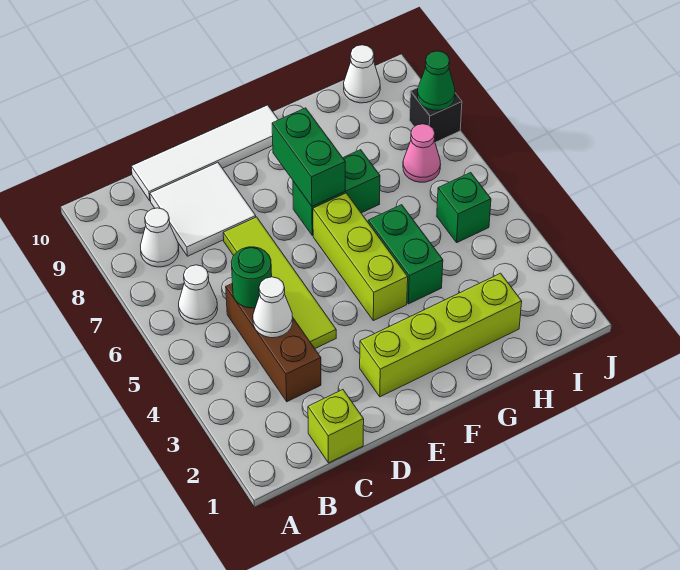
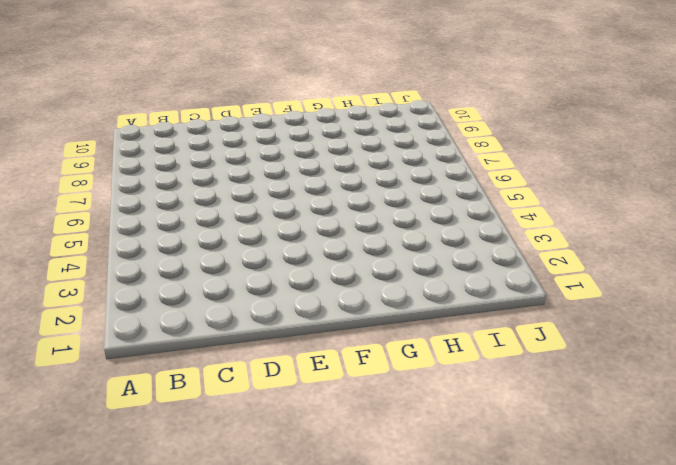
none -> white cone B6 level 1
none -> white cone B8 level 1
none -> lime brick C1 level 1

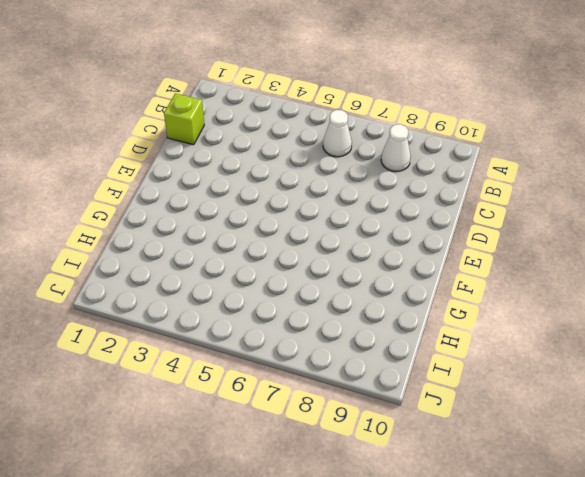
none -> brown brick C3:C5 level 1
none -> white tile C8:D9 level 1
none -> white tile C10:F10 level 1

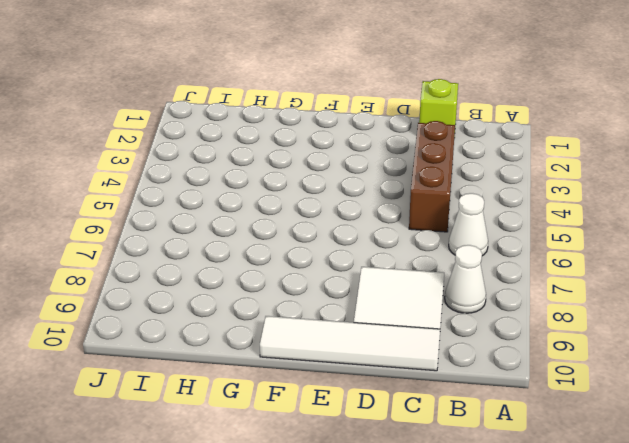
none -> lime tile D4:D7 level 1
none -> lime brick E2:H2 level 1
none -> lime brick F4:F6 level 1

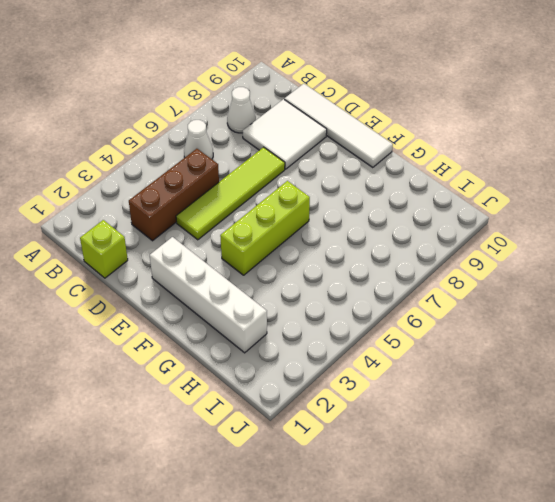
white brick E2:H2 level 1 -> lime brick E2:H2 level 1
none -> green brick F7:G7 level 1
none -> green brick G4:G5 level 1
none -> green brick I5 level 1

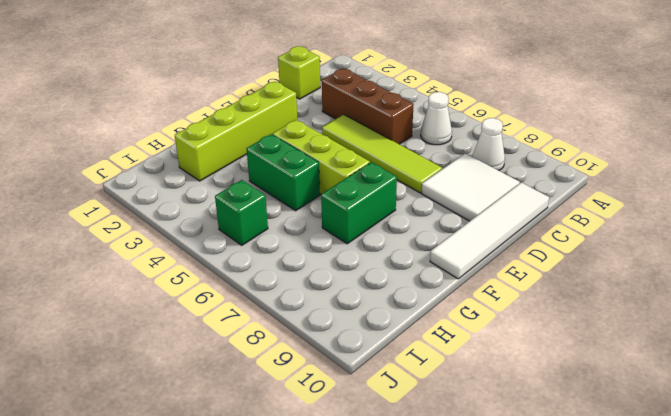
none -> pink cone I7 level 1
none -> white cone I10 level 1
none -> black brick J8 level 1

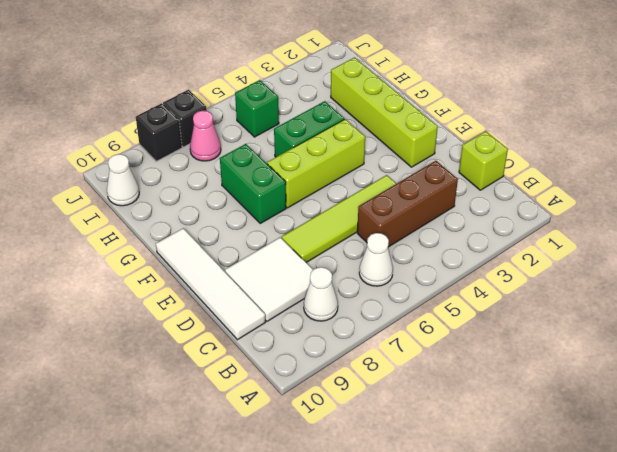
black brick J7 level 1 -> none
none -> white cone C4 level 2
none -> green round brick C5 level 2
none -> green brick F7:F8 level 2

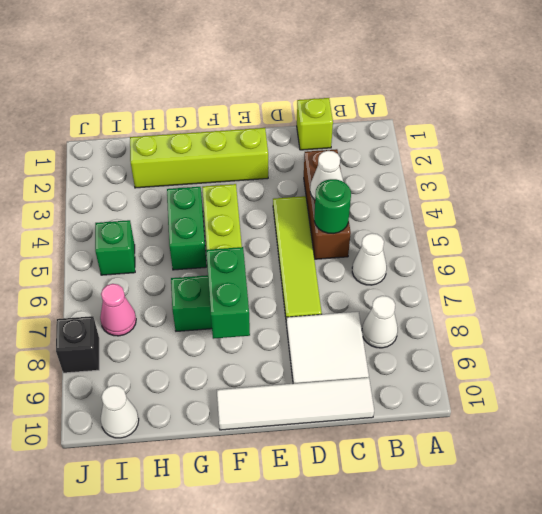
none -> green cone J8 level 2

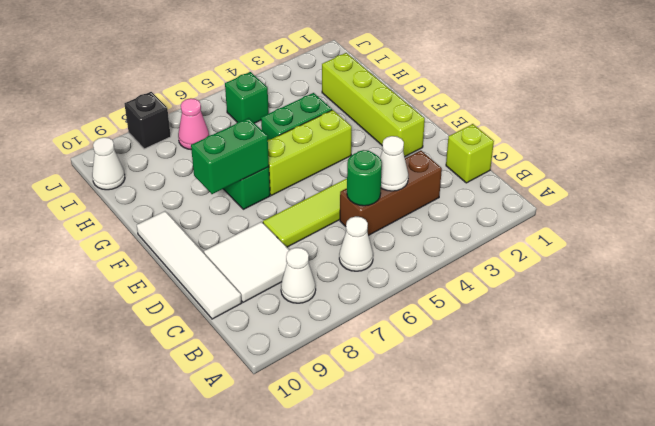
none -> green cone J8 level 2

